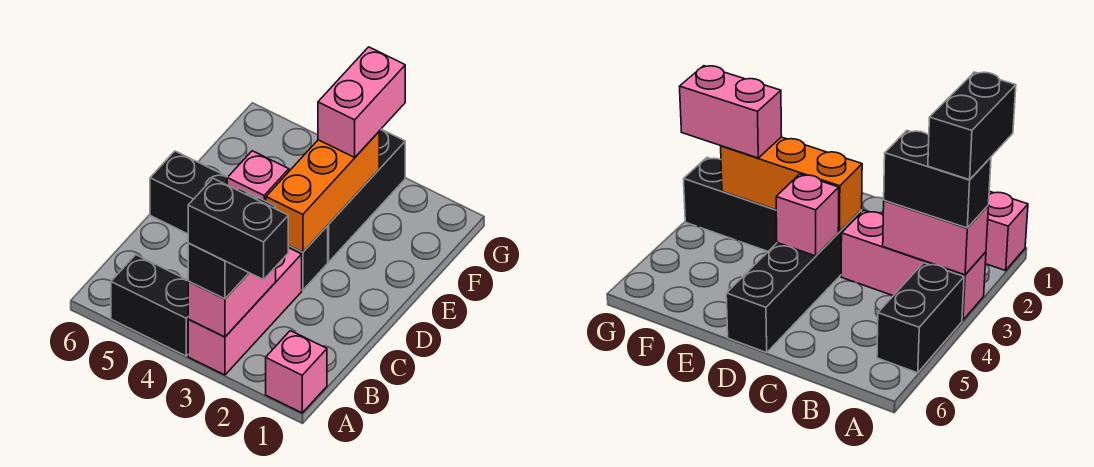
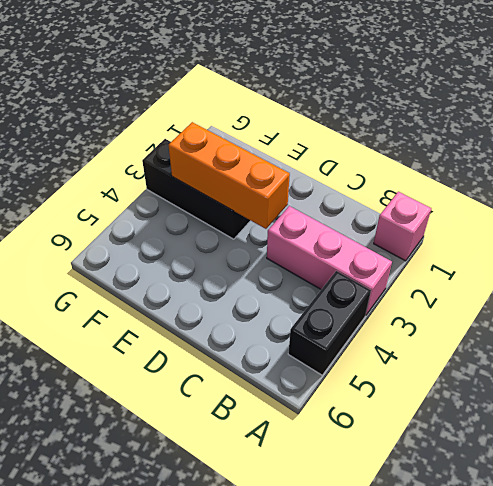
none -> black brick D3:D6 level 1
none -> pink brick A3:B3 level 2

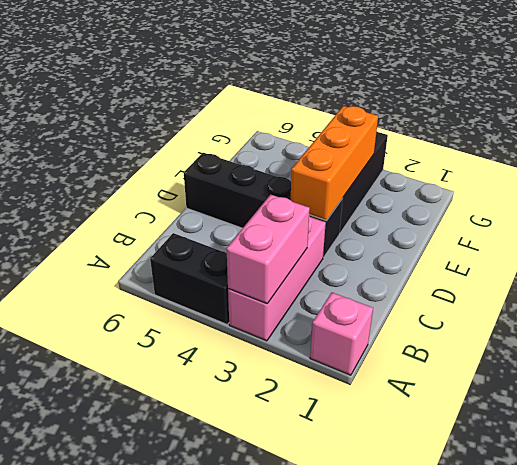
none -> pink brick D4 level 2
none -> black brick A3:B3 level 3

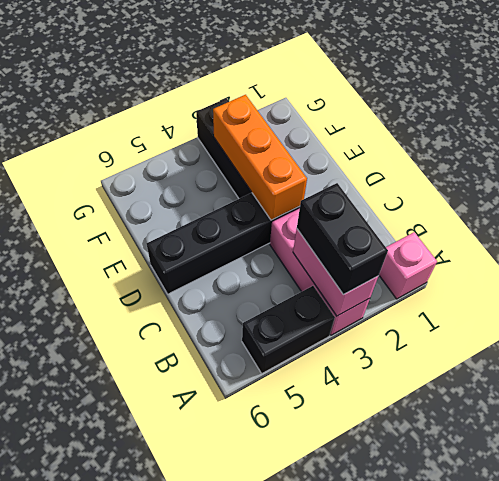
none -> pink brick D4 level 2
none -> pink brick F3:G3 level 3

